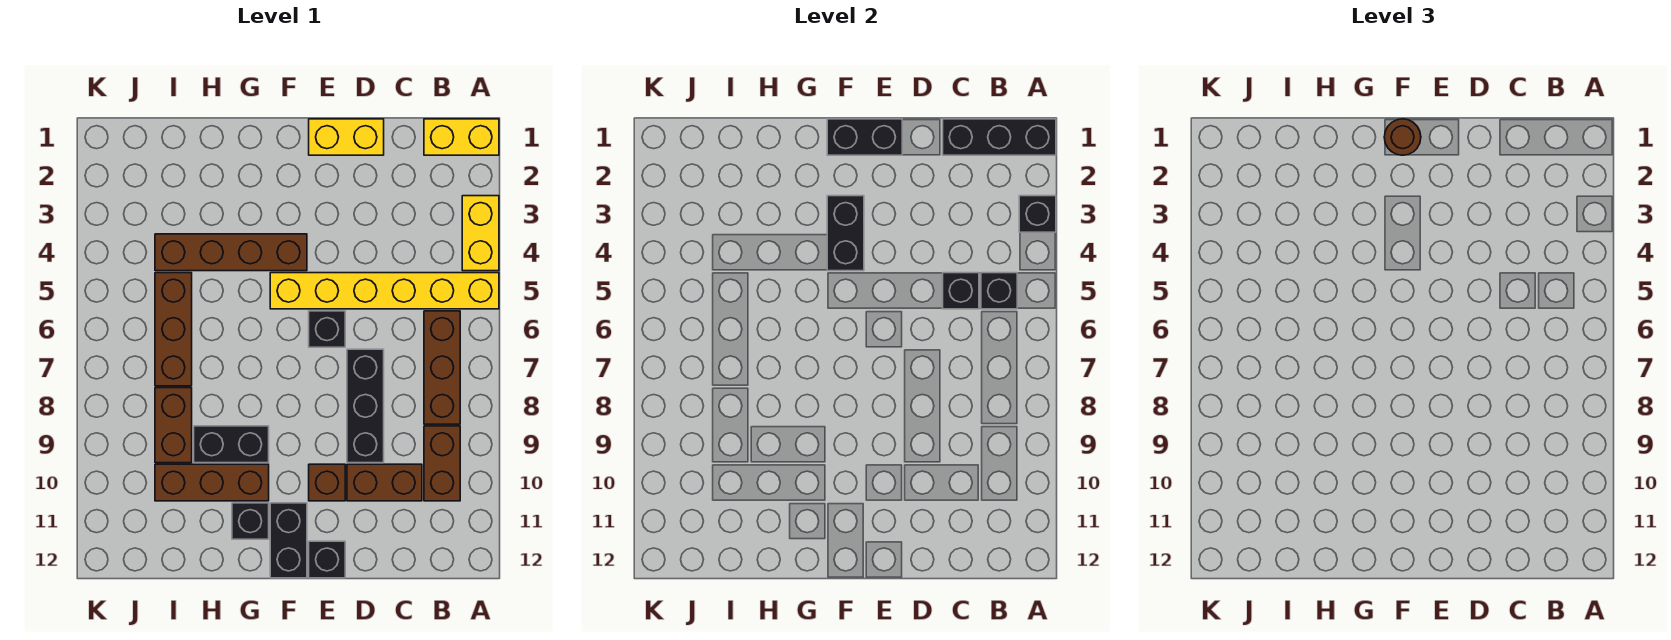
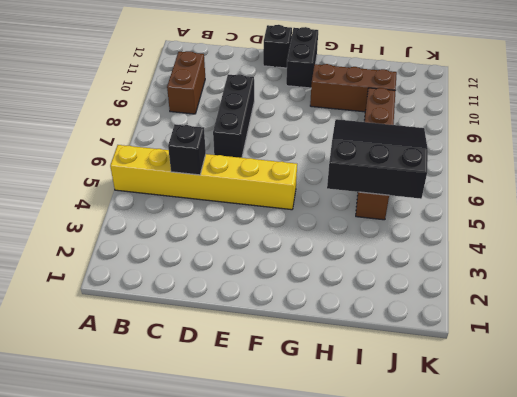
black slope H5:J7 level 2 top 5 -> none
none -> yellow brick A1:B1 level 1
none -> yellow brick A3:A4 level 1
none -> brown brick B6:B8 level 1

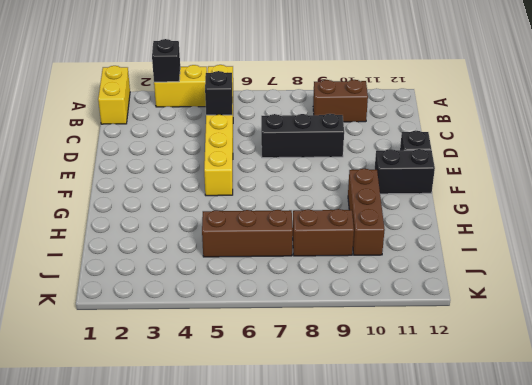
none -> brown brick B6:B8 level 1
none -> brown brick C10:D10 level 1
none -> yellow brick D1:E1 level 1

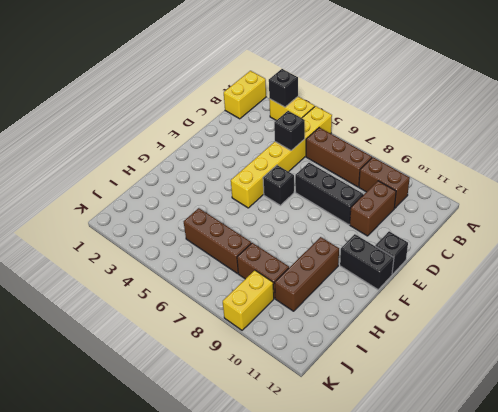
yellow brick J9:K9 level 1 -> yellow brick D1:E1 level 1
none -> brown brick E10 level 1
none -> brown brick F4:I4 level 1
none -> black brick G9:H9 level 1

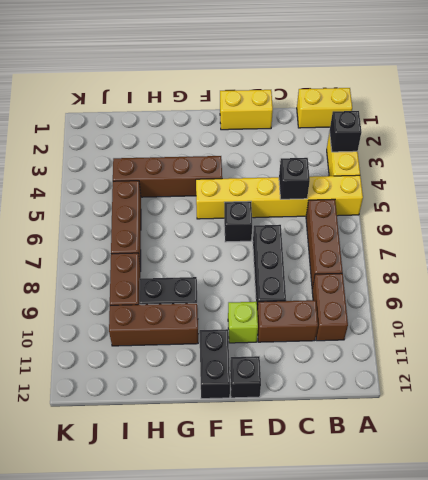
lime brick E10 level 1 -> brown brick E10 level 1
none -> black brick G11 level 1
none -> black brick A1:C1 level 2
none -> black brick B5 level 2

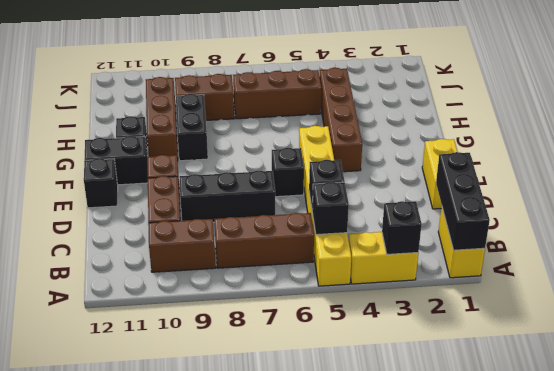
none -> black brick E1:F1 level 2
none -> black brick F3:F4 level 2
none -> brown round brick F1 level 3

